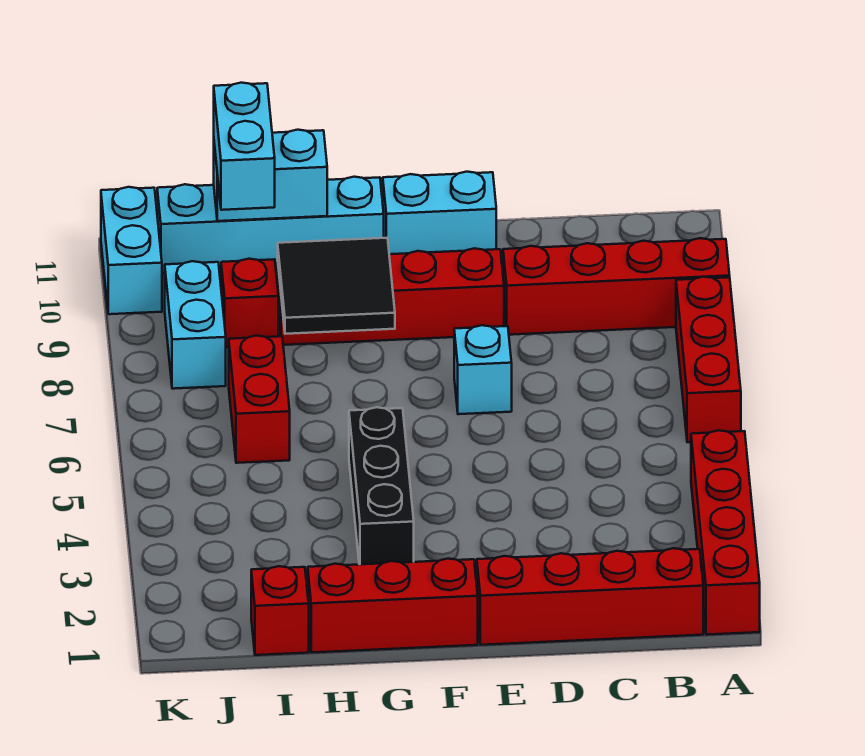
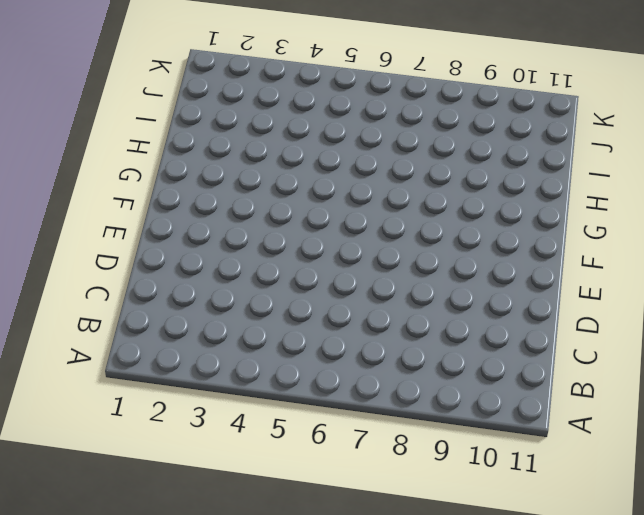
none -> red brick A1:A4 level 1
none -> red brick A6:A8 level 1
none -> red brick A9:D9 level 1

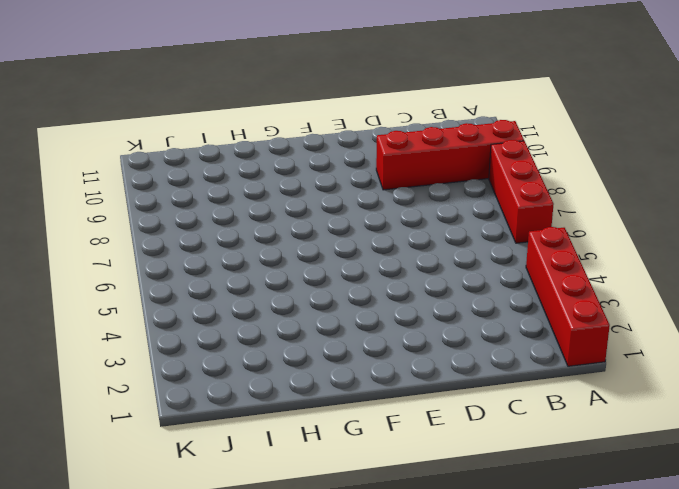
none -> red brick B1:E1 level 1
none -> cyan brick E7 level 1
none -> red brick E9:H9 level 1

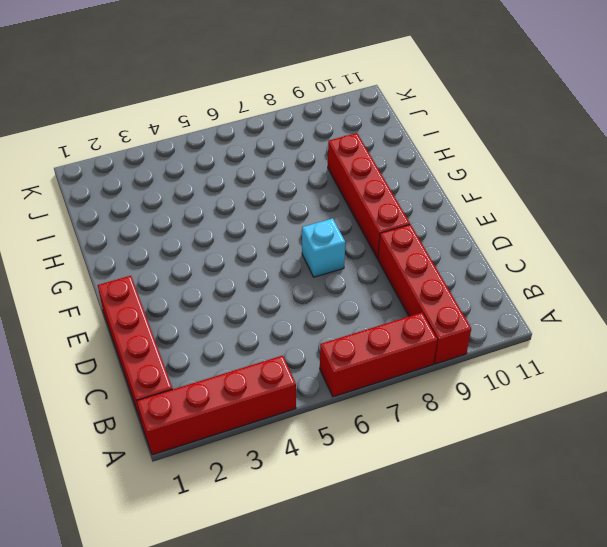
none -> cyan brick E11:F11 level 1
none -> red brick F1:H1 level 1
none -> black brick G3:G5 level 1

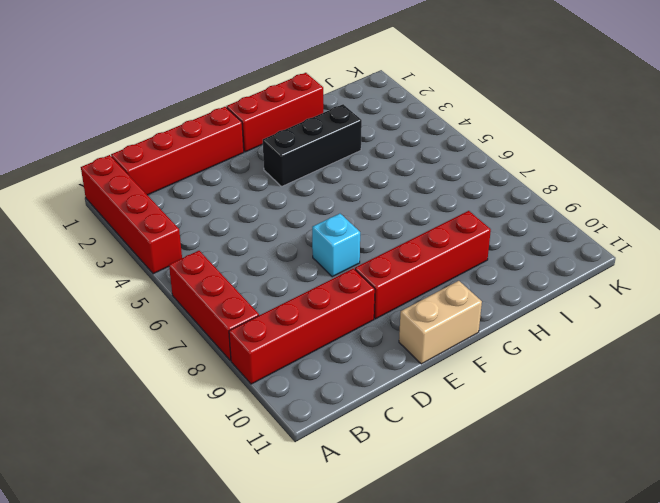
tan brick E11:F11 level 1 -> cyan brick E11:F11 level 1
black brick F3:H3 level 1 -> black brick G3:G5 level 1
none -> cyan brick G11:J11 level 1
none -> red brick I1 level 1
none -> red brick I6:I7 level 1

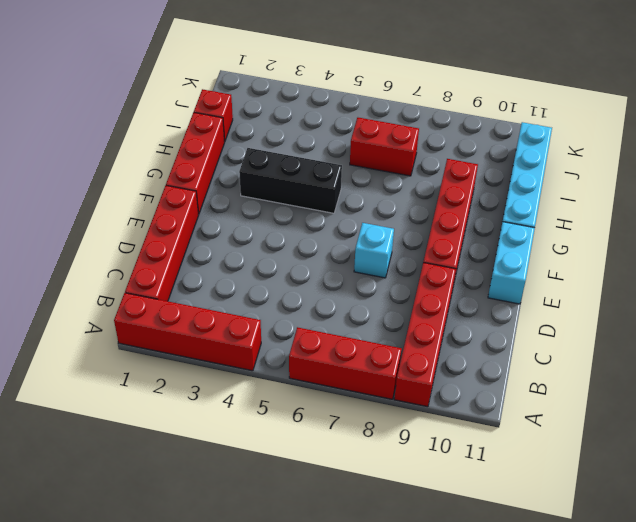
none -> red brick I9 level 1
none -> cyan brick J8:J9 level 1
none -> cyan brick K10:K11 level 1

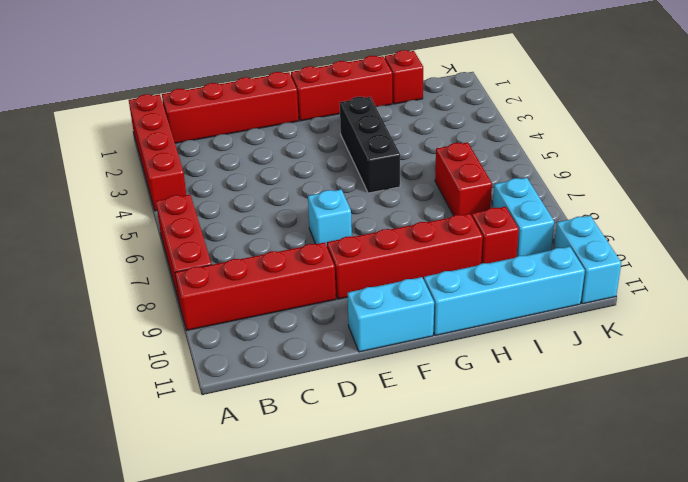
none -> black tile G8:H9 level 2
none -> cyan brick H11:I11 level 2
none -> cyan brick I10:I11 level 3

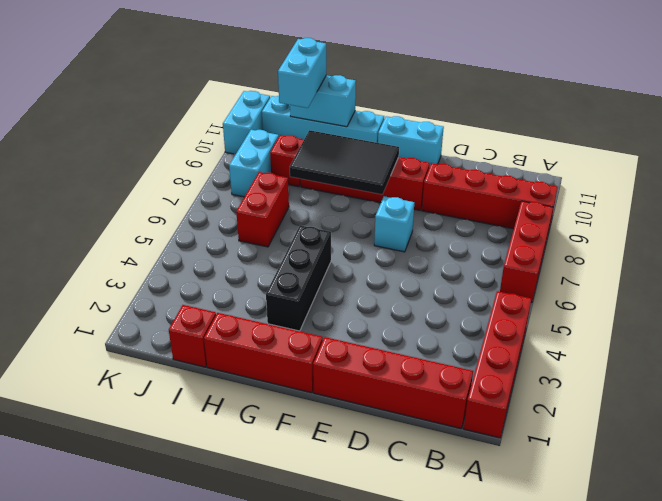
black tile F8:H9 level 2 -> black tile G8:H9 level 2

